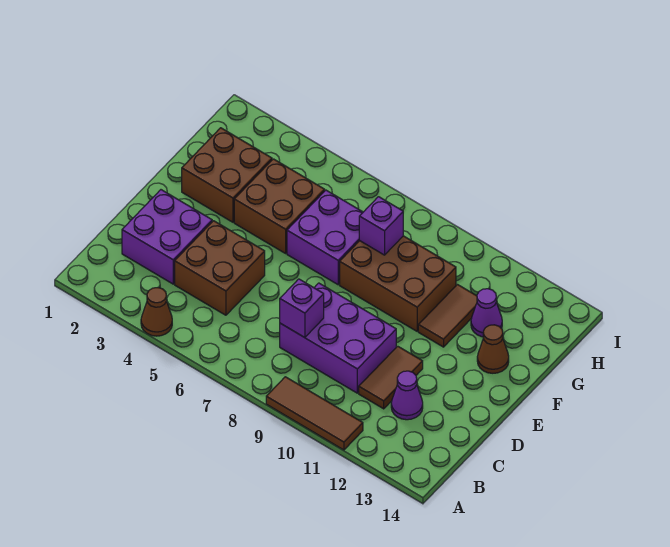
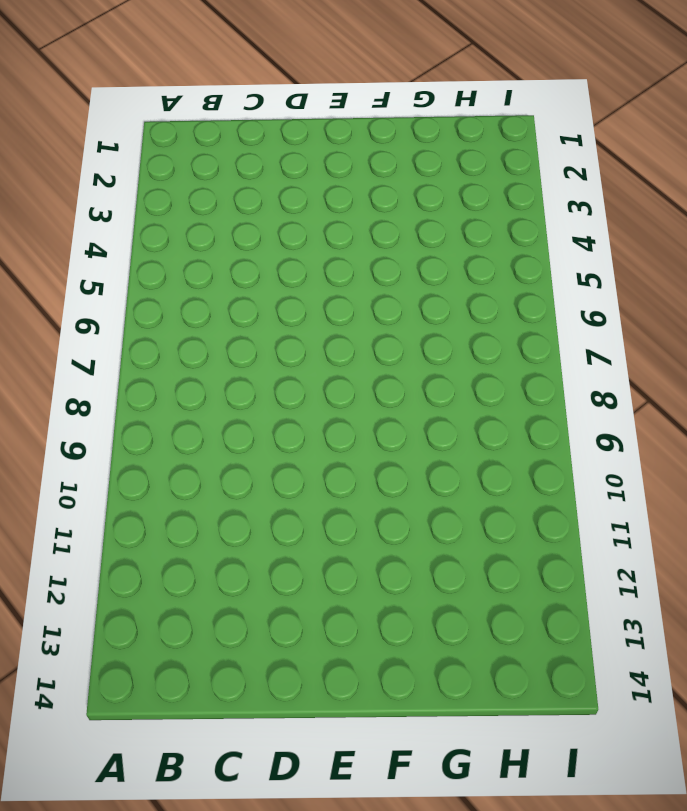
none -> brown cone A4 level 1
none -> brown tile A9:A11 level 1
none -> purple brick C2:D3 level 1

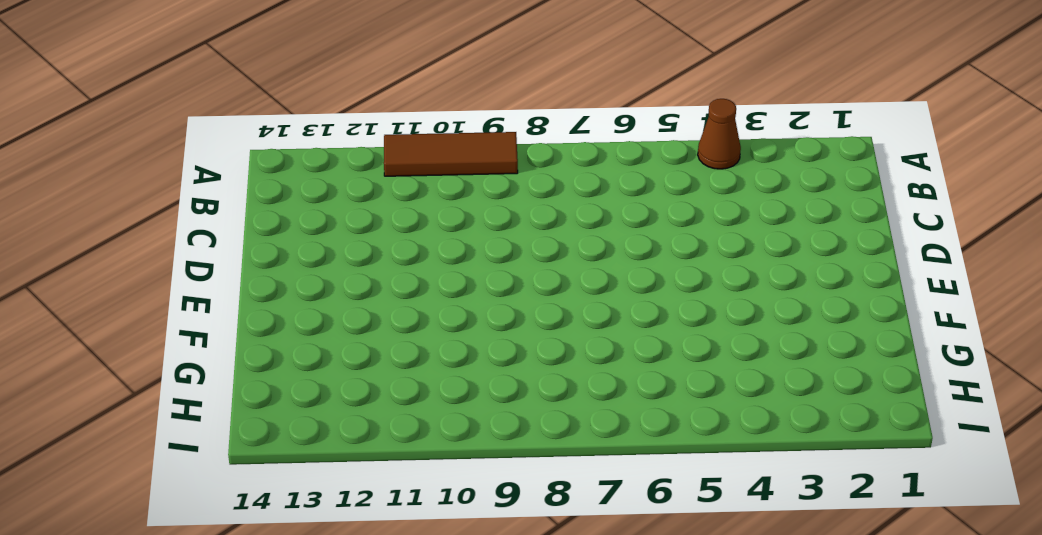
none -> purple brick C2:D3 level 1
none -> brown brick C4:D5 level 1
none -> purple brick C8:D10 level 1

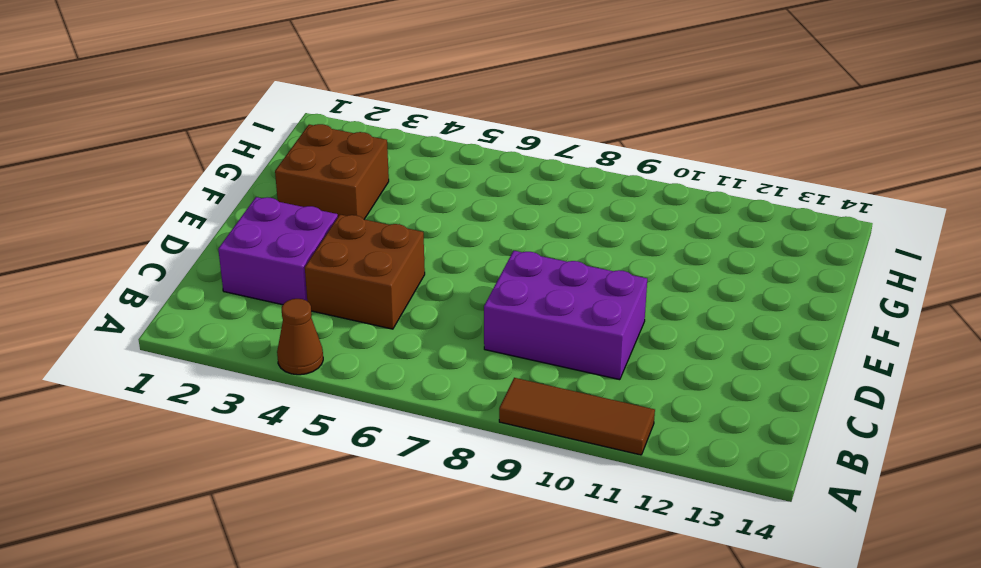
none -> brown tile C11:D11 level 1
none -> purple cone C12 level 1
none -> brown brick F4:G5 level 1

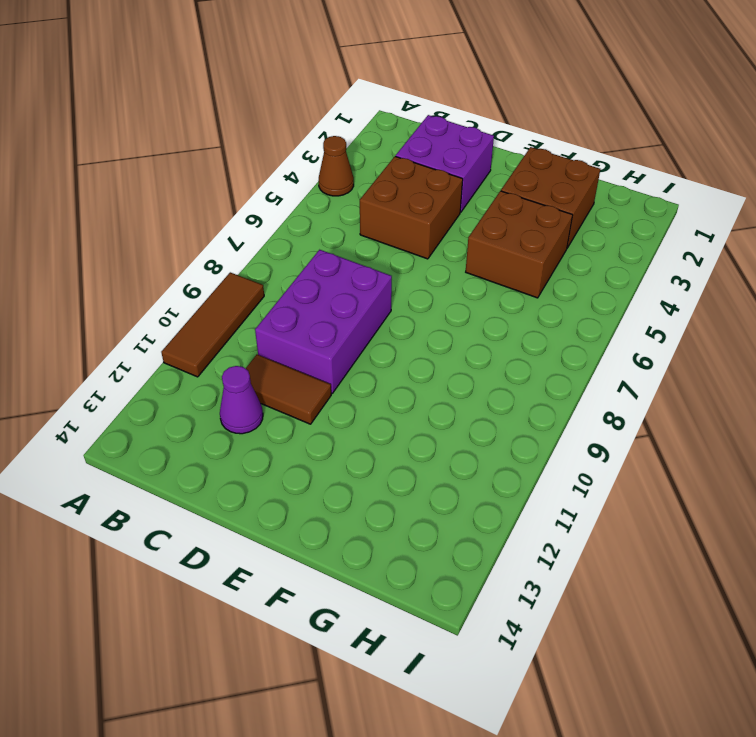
none -> purple brick F6:G7 level 1
none -> brown brick F8:G10 level 1
none -> brown tile F11:G11 level 1

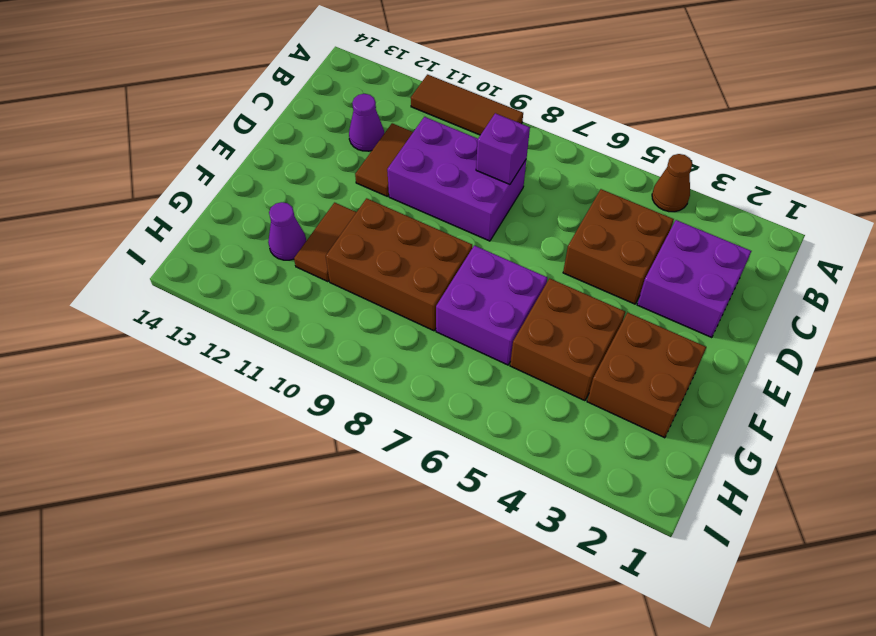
none -> brown cone F13 level 1
none -> purple brick G8 level 2

